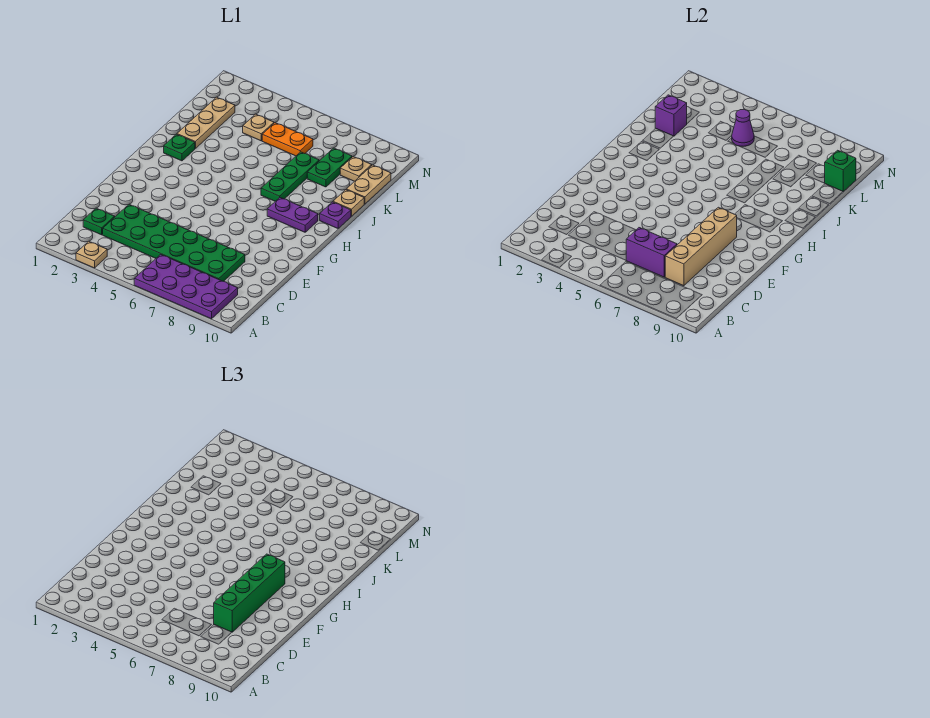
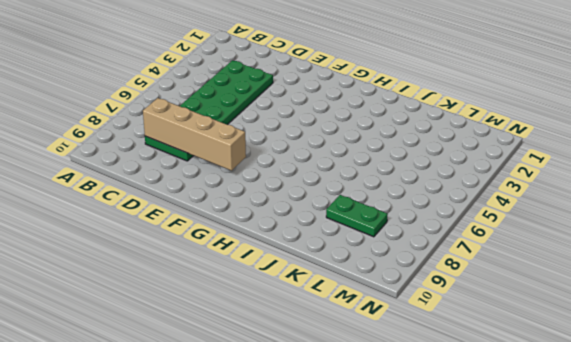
none -> tan plate A3 level 1
none -> purple plate A6:B9 level 1
none -> green plate C2 level 1

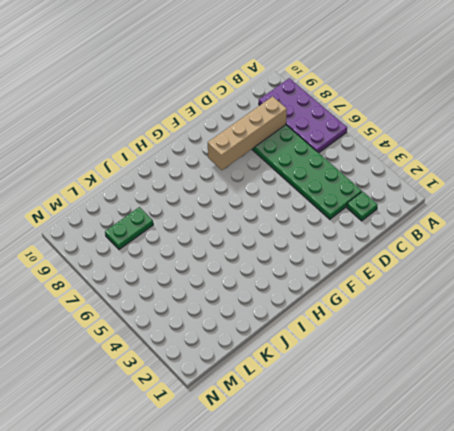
none -> tan plate A3 level 1
none -> purple plate H8:H9 level 1
none -> green plate I2 level 1

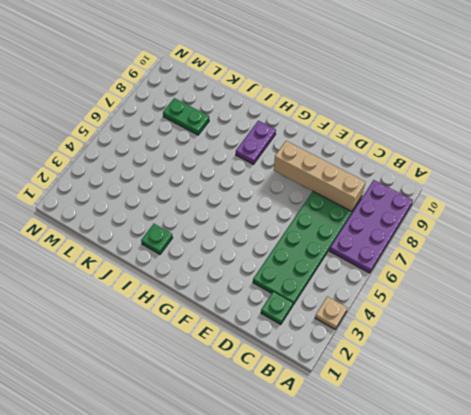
none -> green plate I7:K7 level 1
none -> purple plate I10 level 1
none -> tan plate J2:L2 level 1

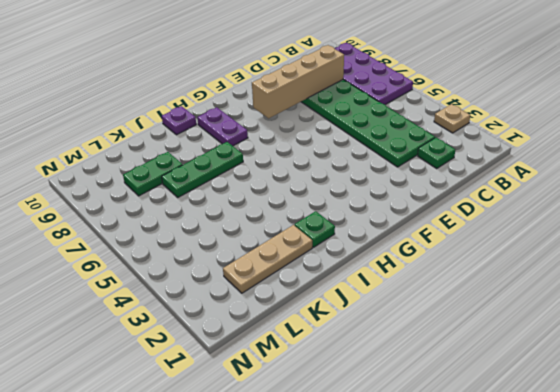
none -> tan plate J10 level 1
none -> tan plate K10:L10 level 1
none -> tan plate L4 level 1

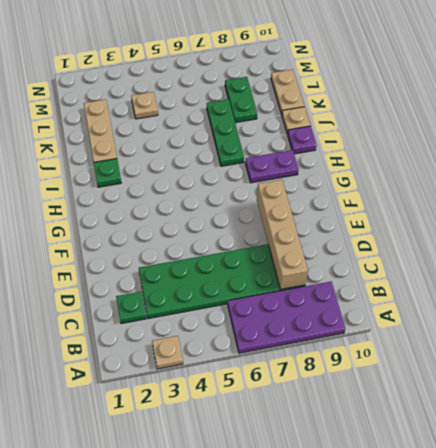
none -> orange plate L5:L6 level 1
none -> tan plate L9 level 1
none -> purple brick C6:C7 level 2

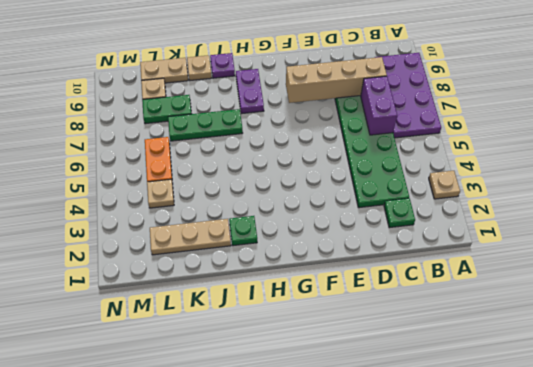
none -> purple brick K2 level 2
none -> purple cone L5 level 2
none -> green brick L10 level 2

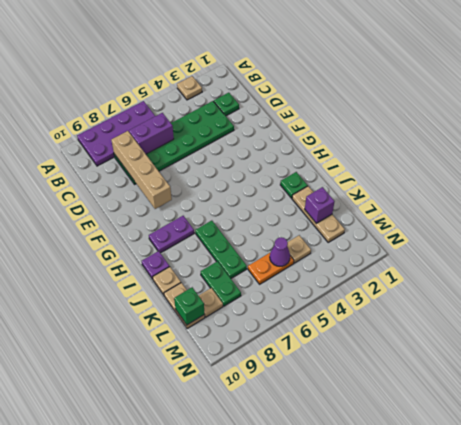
none -> green brick D8:G8 level 3

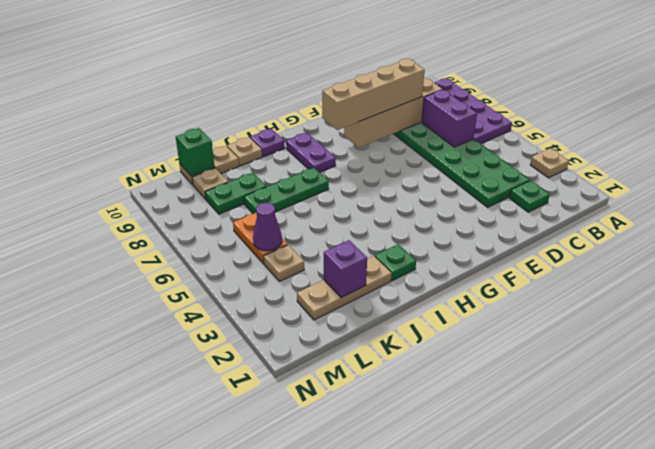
tan brick D8:G8 level 3 -> green brick D8:G8 level 3

